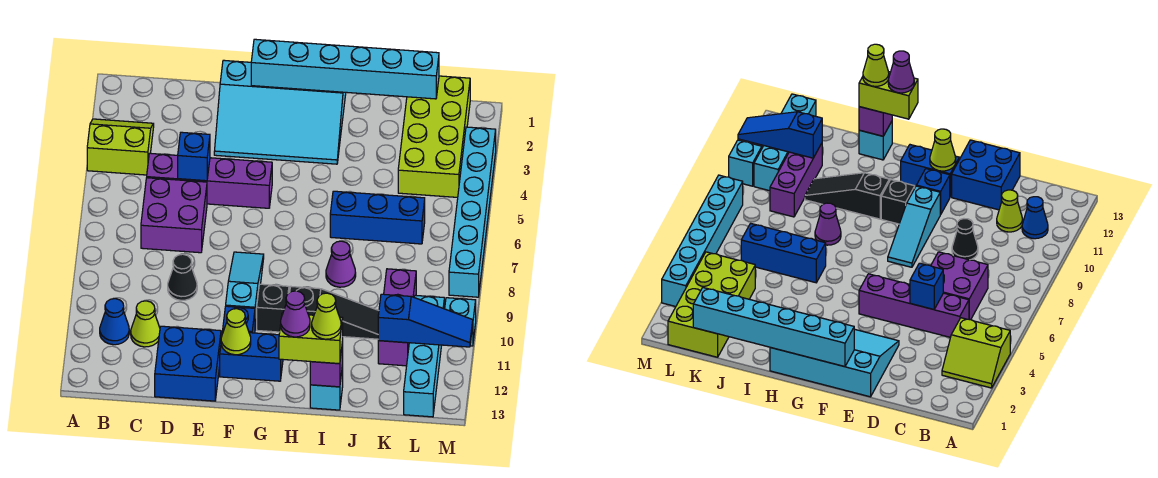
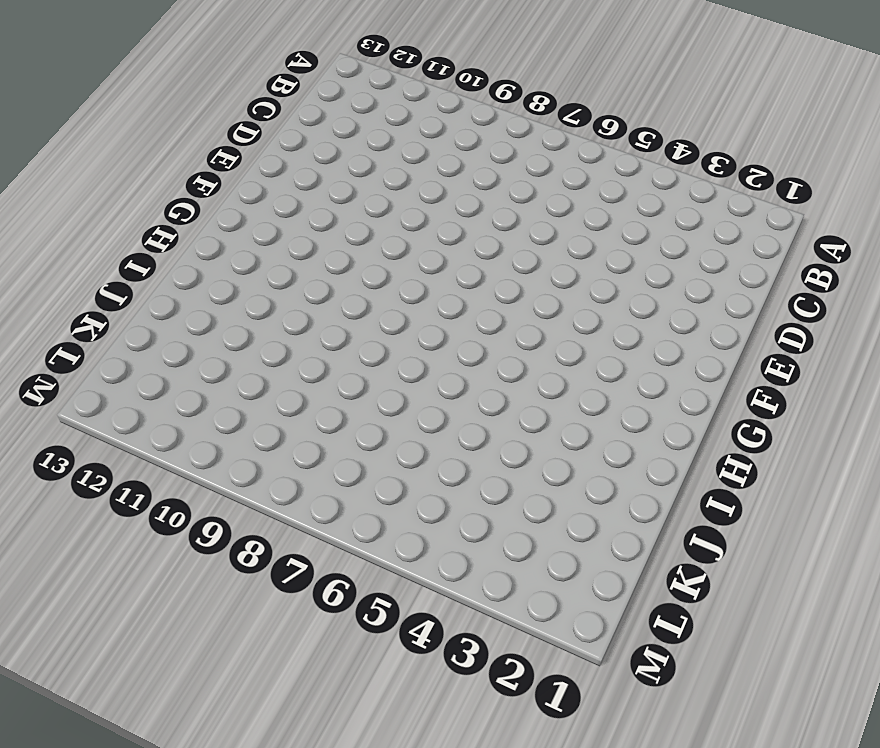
none -> lime slope A3:B4 level 1 top 4
none -> blue cone B11 level 1
none -> purple brick C5:F5 level 1

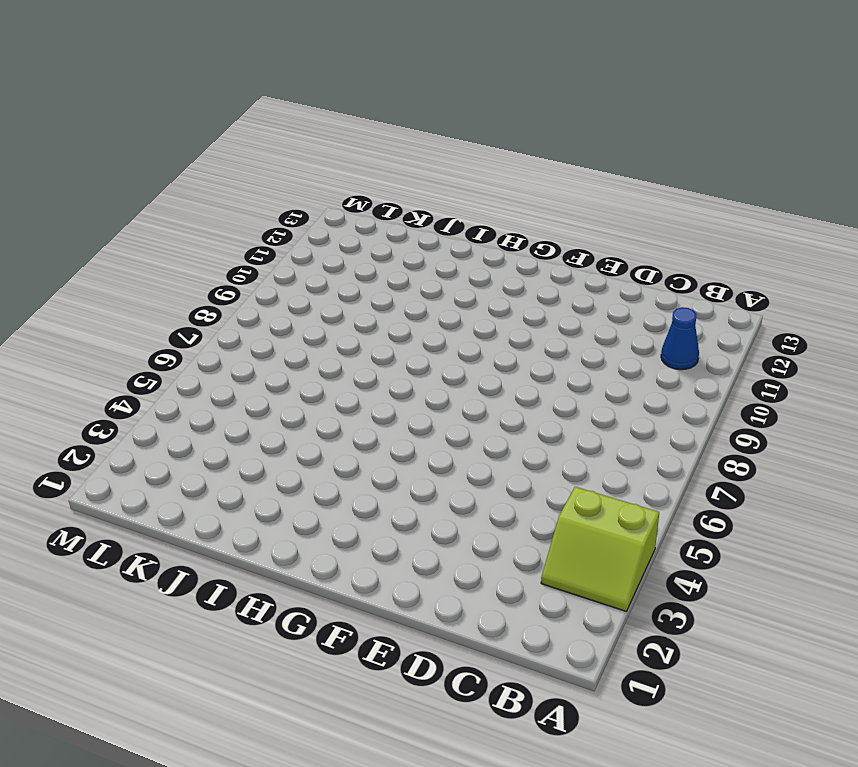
none -> purple brick C5:F5 level 1
none -> purple brick C6:D7 level 1
none -> lime cone C11 level 1

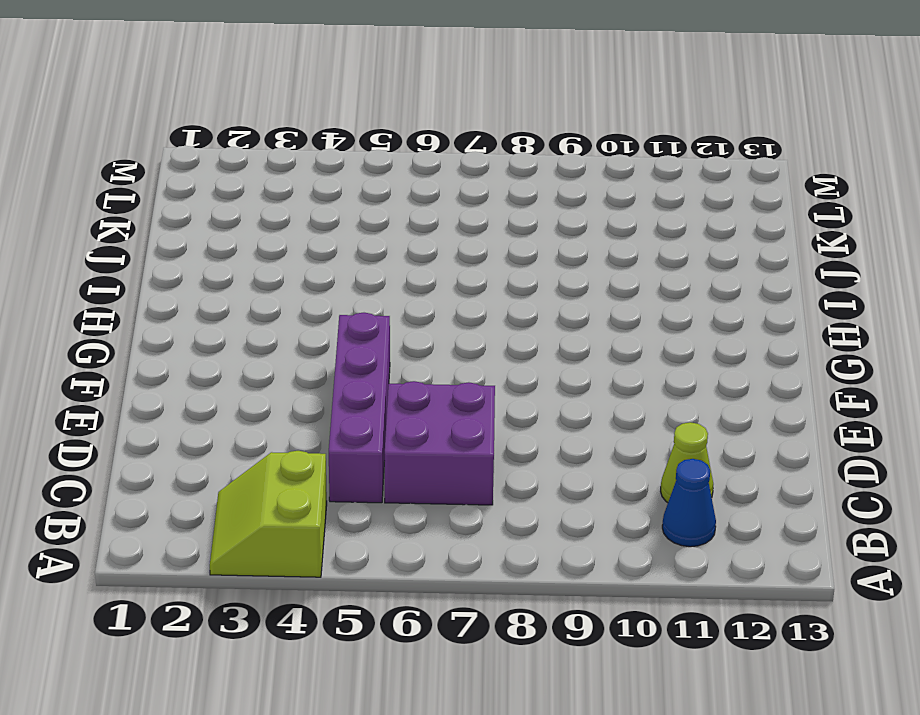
none -> black cone D9 level 1
none -> blue brick D12:E13 level 1
none -> cyan slope E1:H3 level 1 top 1

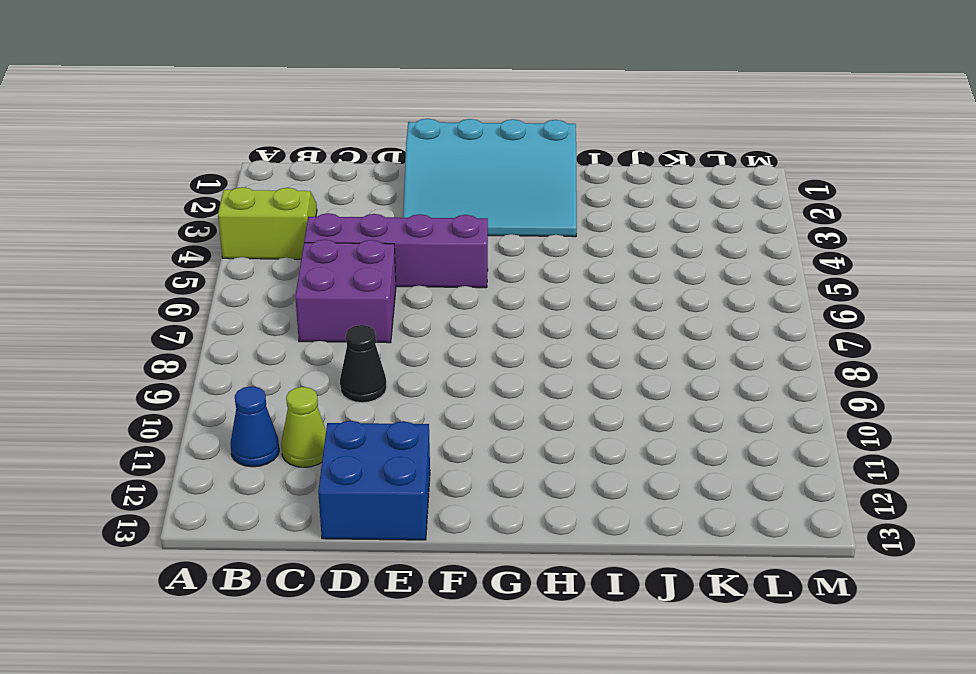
none -> cyan slope F8:F10 level 1 top 10
none -> blue brick F11 level 1
none -> blue brick F12:G12 level 1

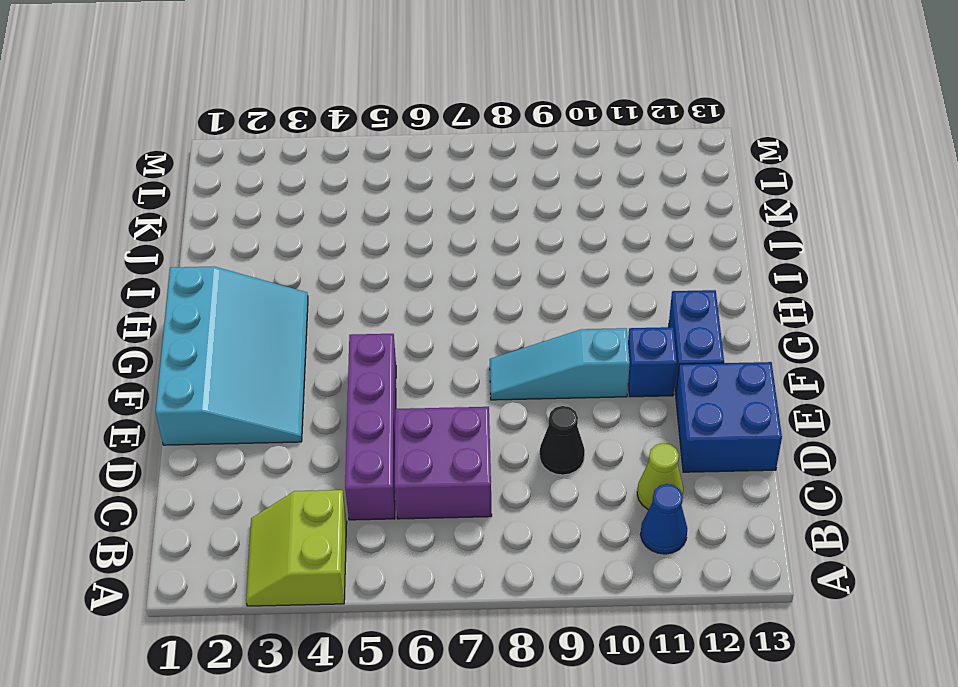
none -> black brick G10 level 1
none -> black slope H10:J10 level 1 top H
none -> blue brick I6:K6 level 1

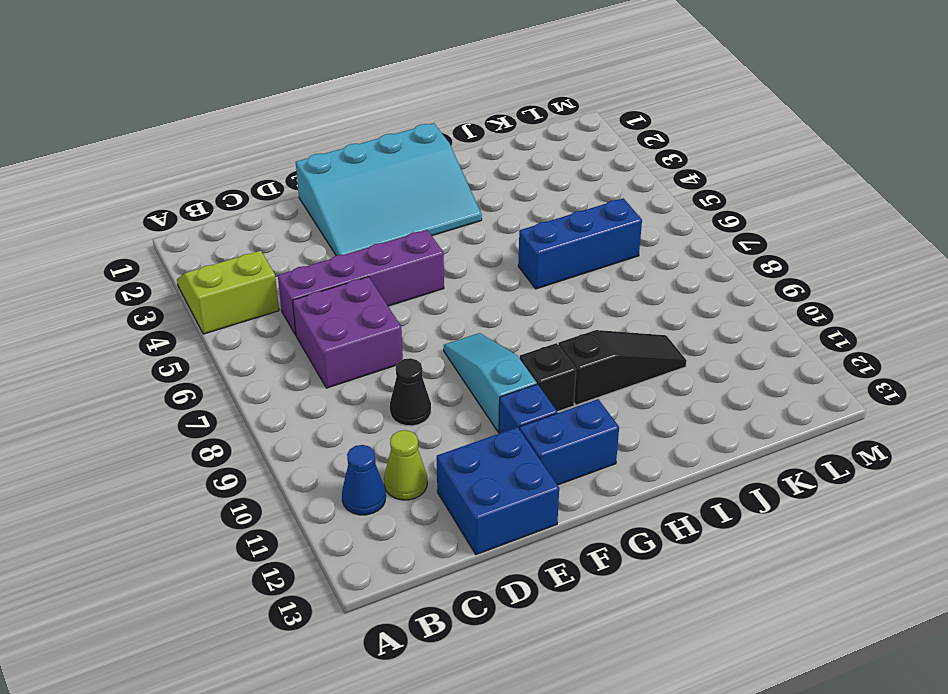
none -> purple cone I8 level 1
none -> cyan brick I13 level 1
none -> lime brick K1:L4 level 1

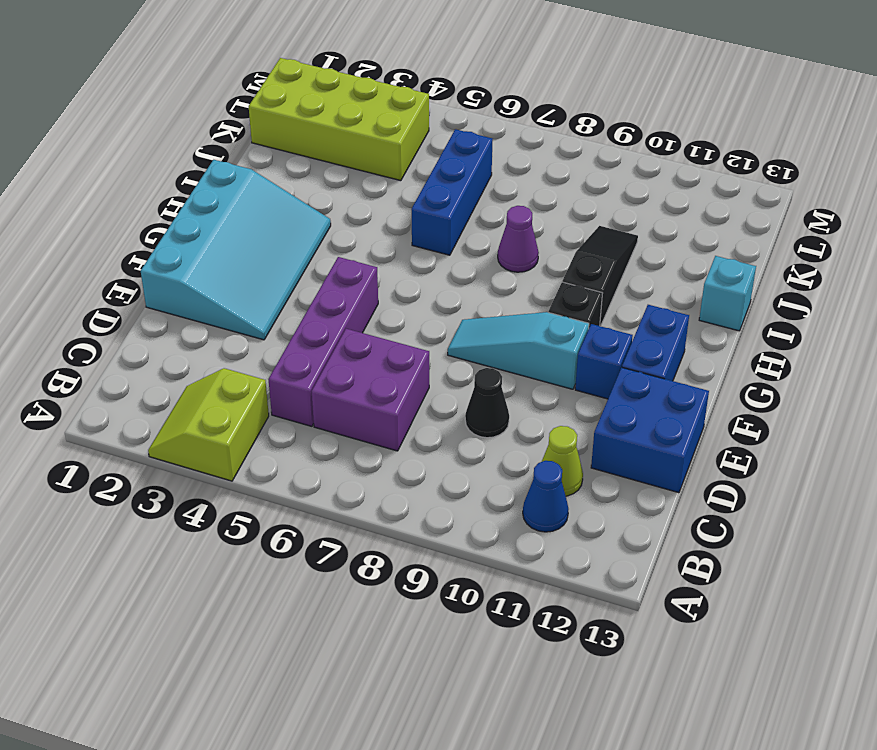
none -> purple brick K9:K11 level 1
none -> cyan brick L10:L13 level 1
none -> cyan brick M3:M8 level 1

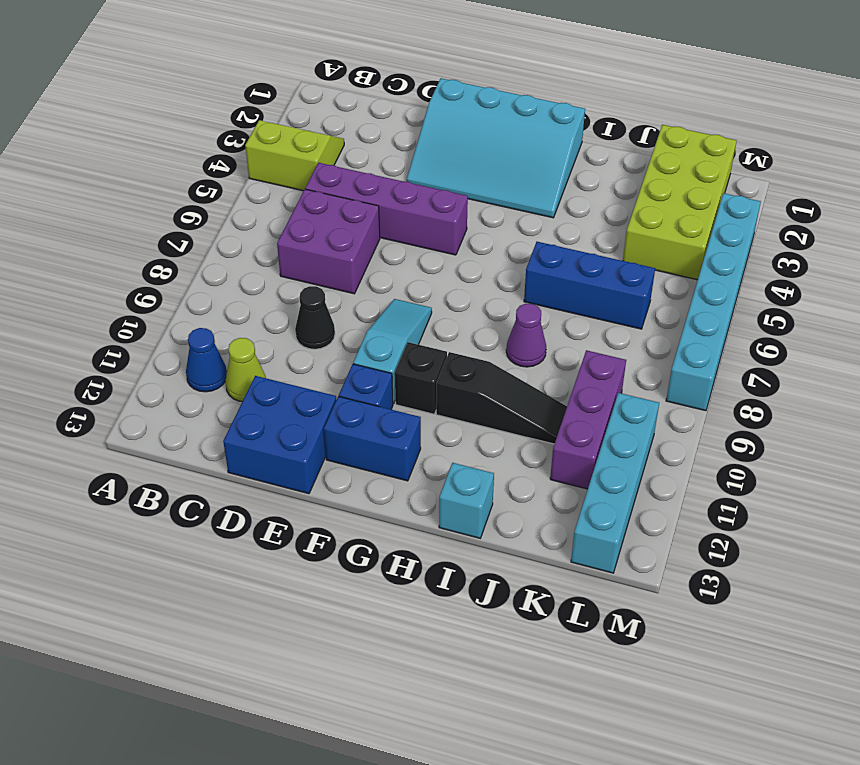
none -> cyan brick M10 level 1
none -> blue brick D5 level 2
none -> cyan brick F1:K1 level 2

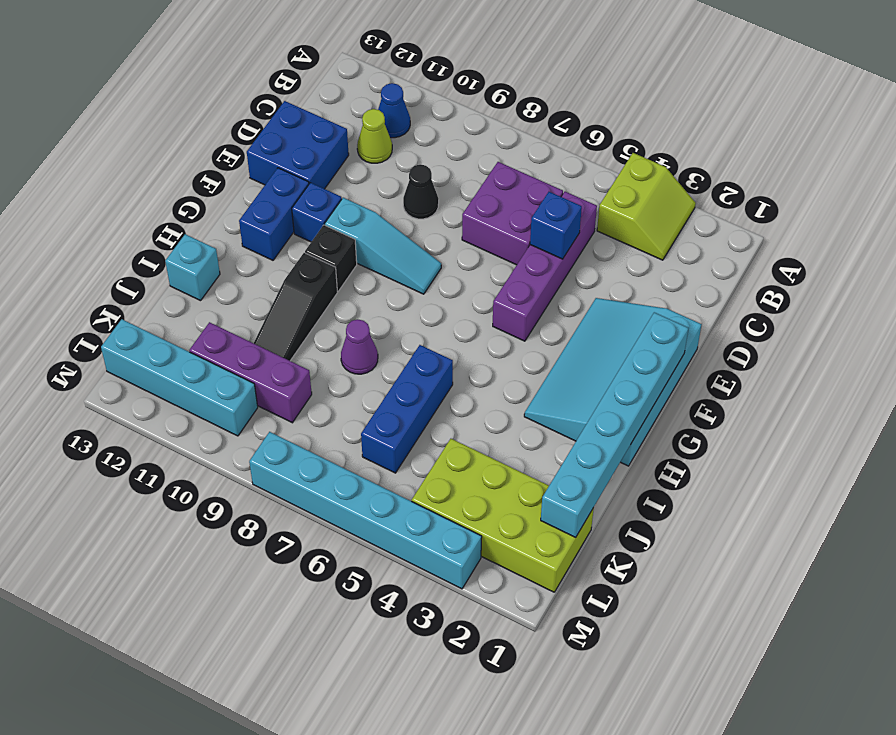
none -> cyan brick M10 level 1
none -> lime cone F12 level 2
none -> purple brick I13 level 2

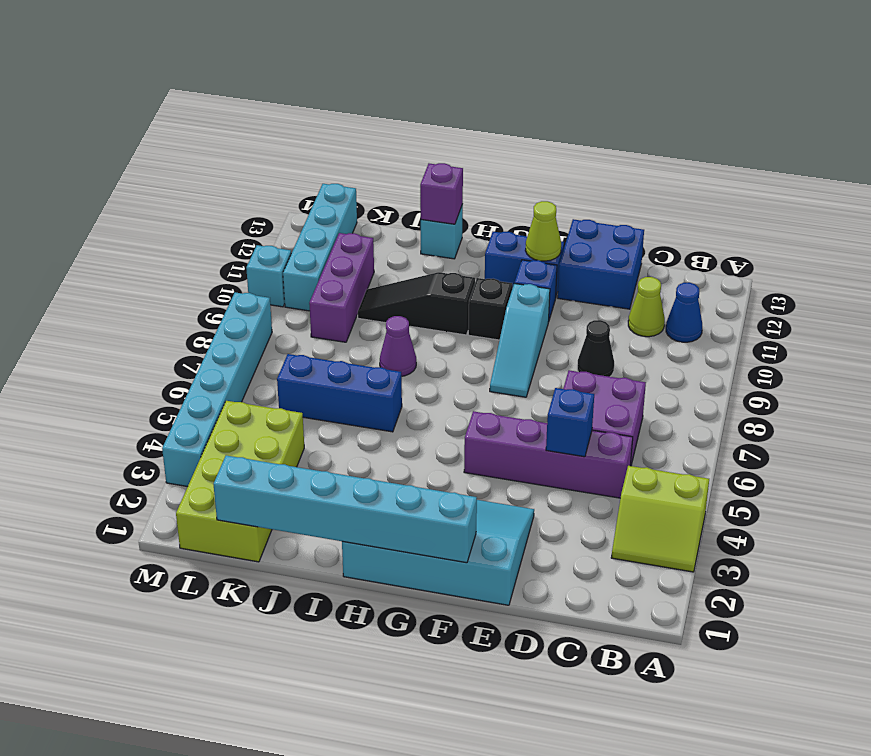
none -> blue slope K11:M11 level 2 top K
none -> lime brick H13:I13 level 3
none -> purple cone H13 level 4

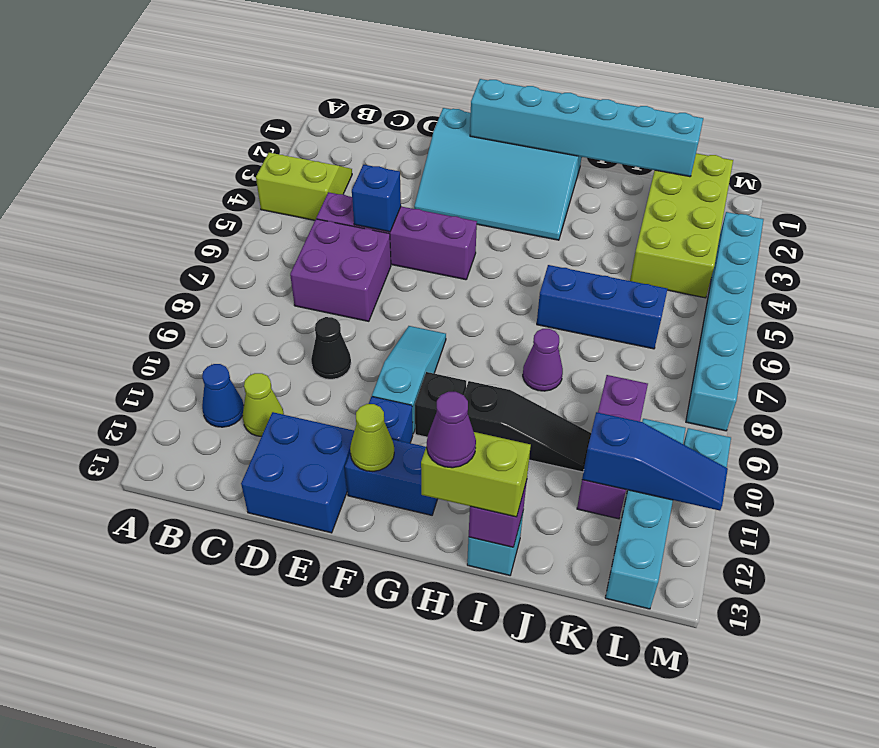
none -> lime cone I13 level 4

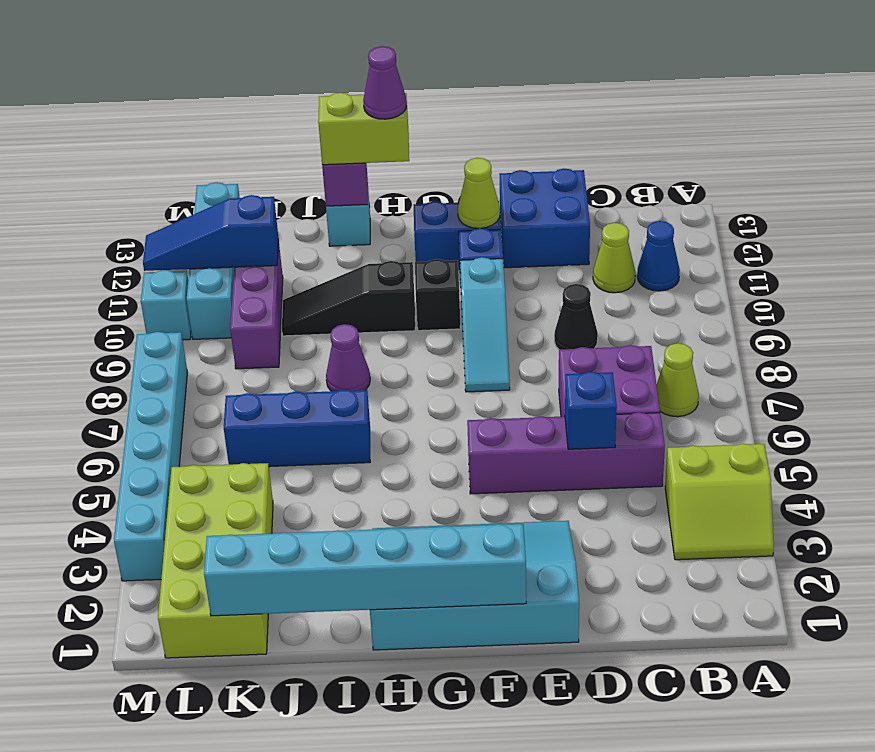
lime cone B7 level 1 -> lime cone I13 level 4

